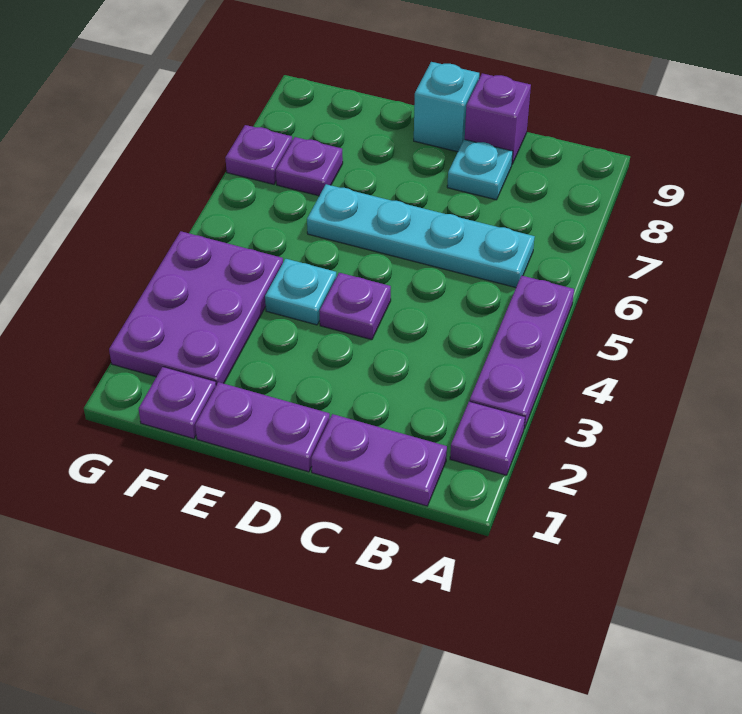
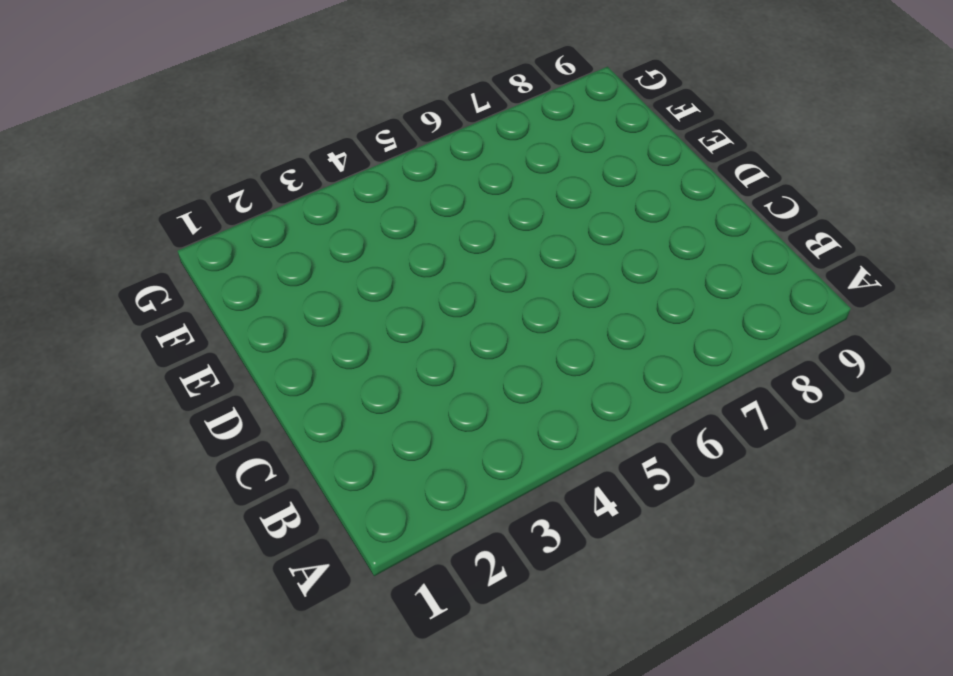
none -> purple plate A2 level 1
none -> purple plate A3:A5 level 1
none -> purple plate B1:C1 level 1

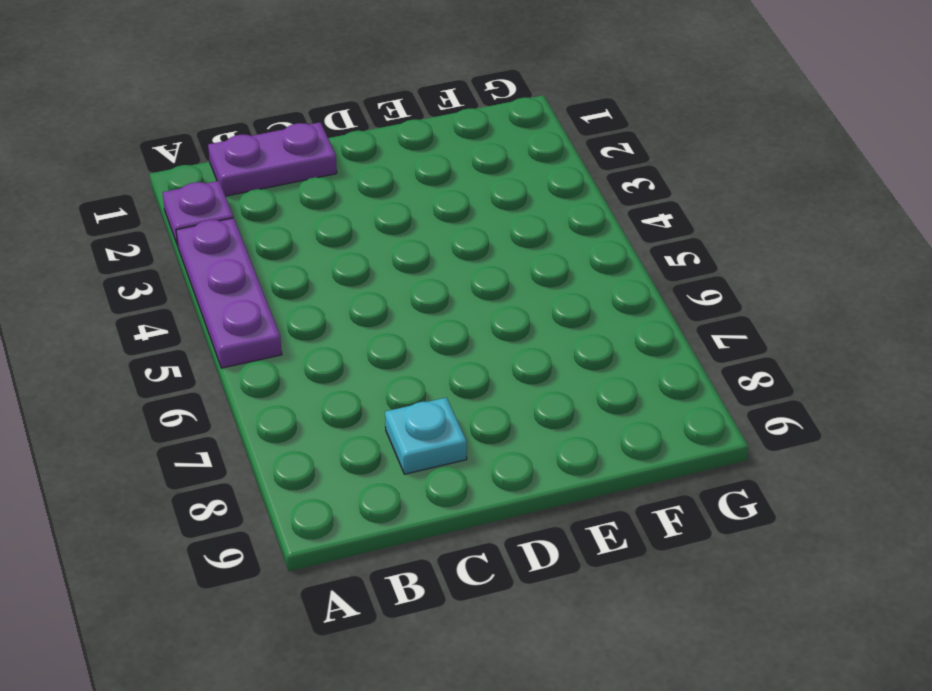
none -> cyan plate B6:E6 level 1
none -> purple brick C9 level 1
none -> purple plate D1:E1 level 1

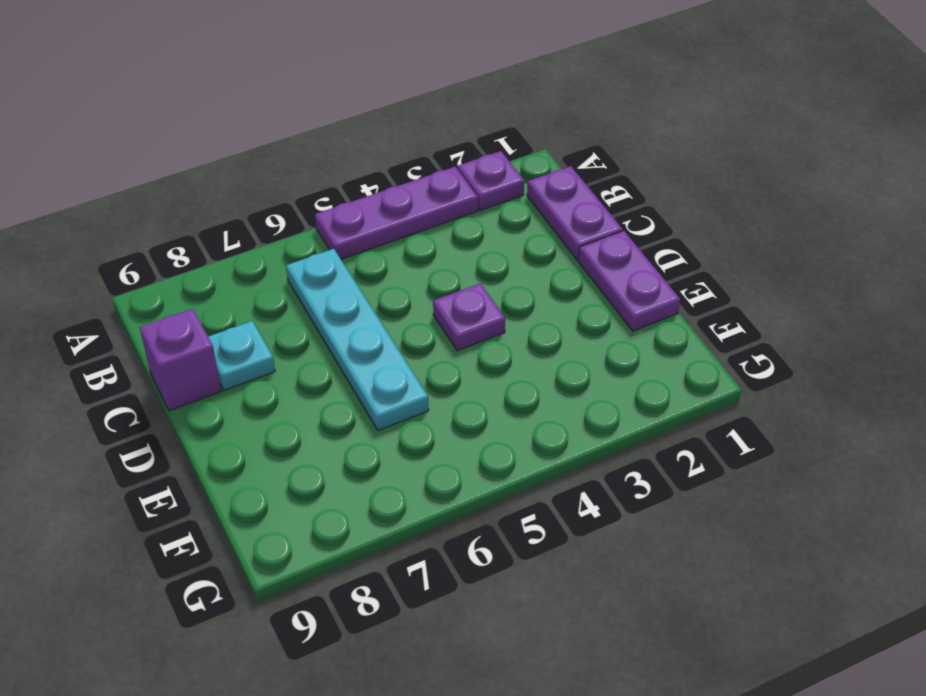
none -> cyan brick D9 level 1
none -> cyan plate E4 level 1
none -> purple plate F1 level 1

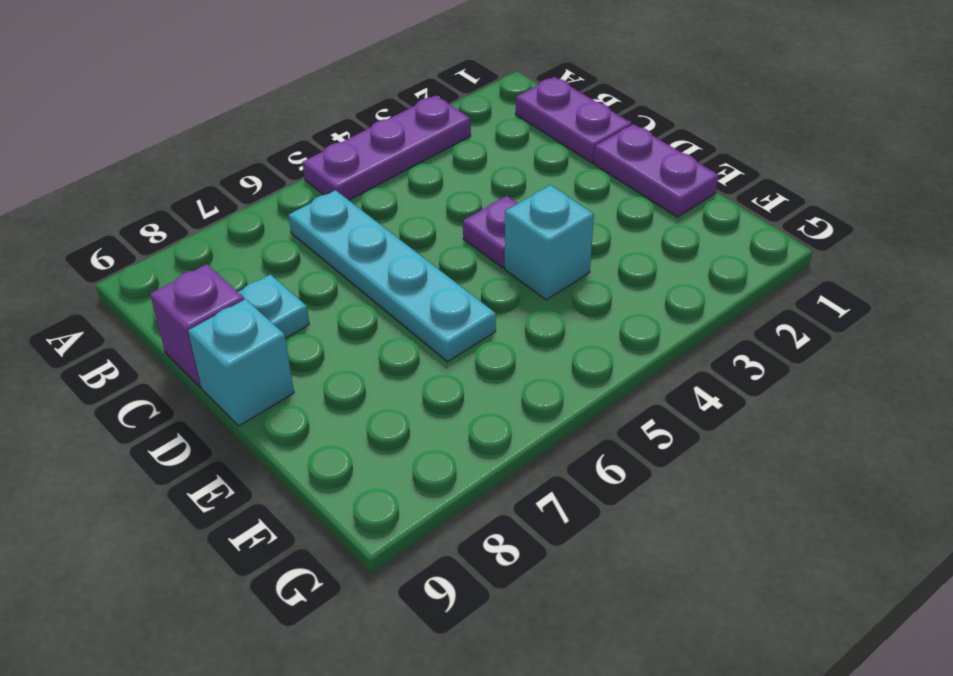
cyan brick E4 level 1 -> cyan plate E4 level 1
none -> purple plate A2 level 1
none -> purple plate F1 level 1
none -> purple plate F2:G4 level 1

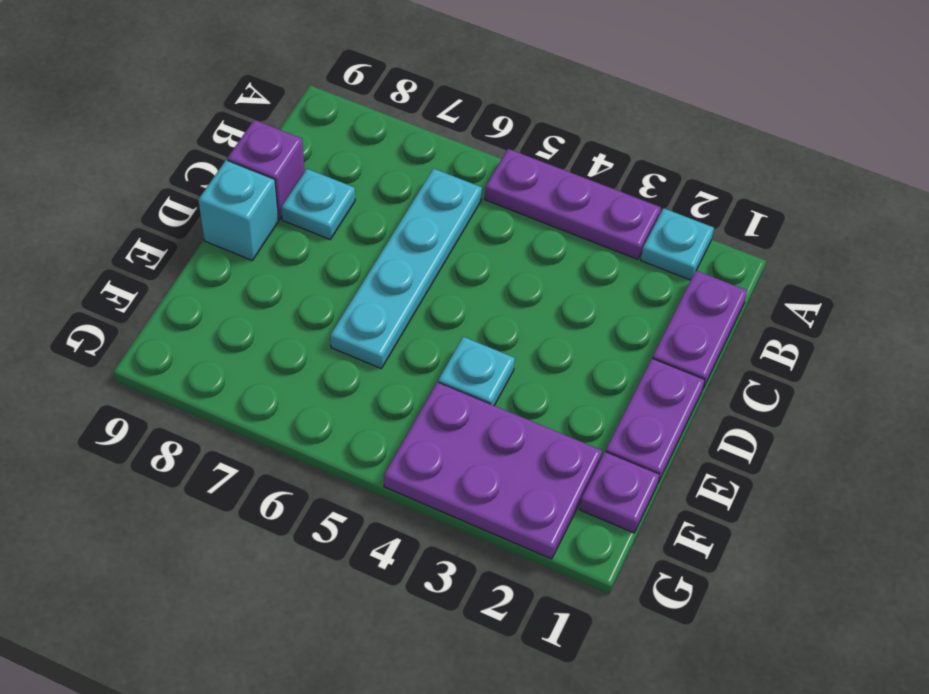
cyan plate A2 level 1 -> purple plate A2 level 1
none -> purple plate D4 level 1
none -> purple plate F7 level 1
none -> purple plate G7 level 1

